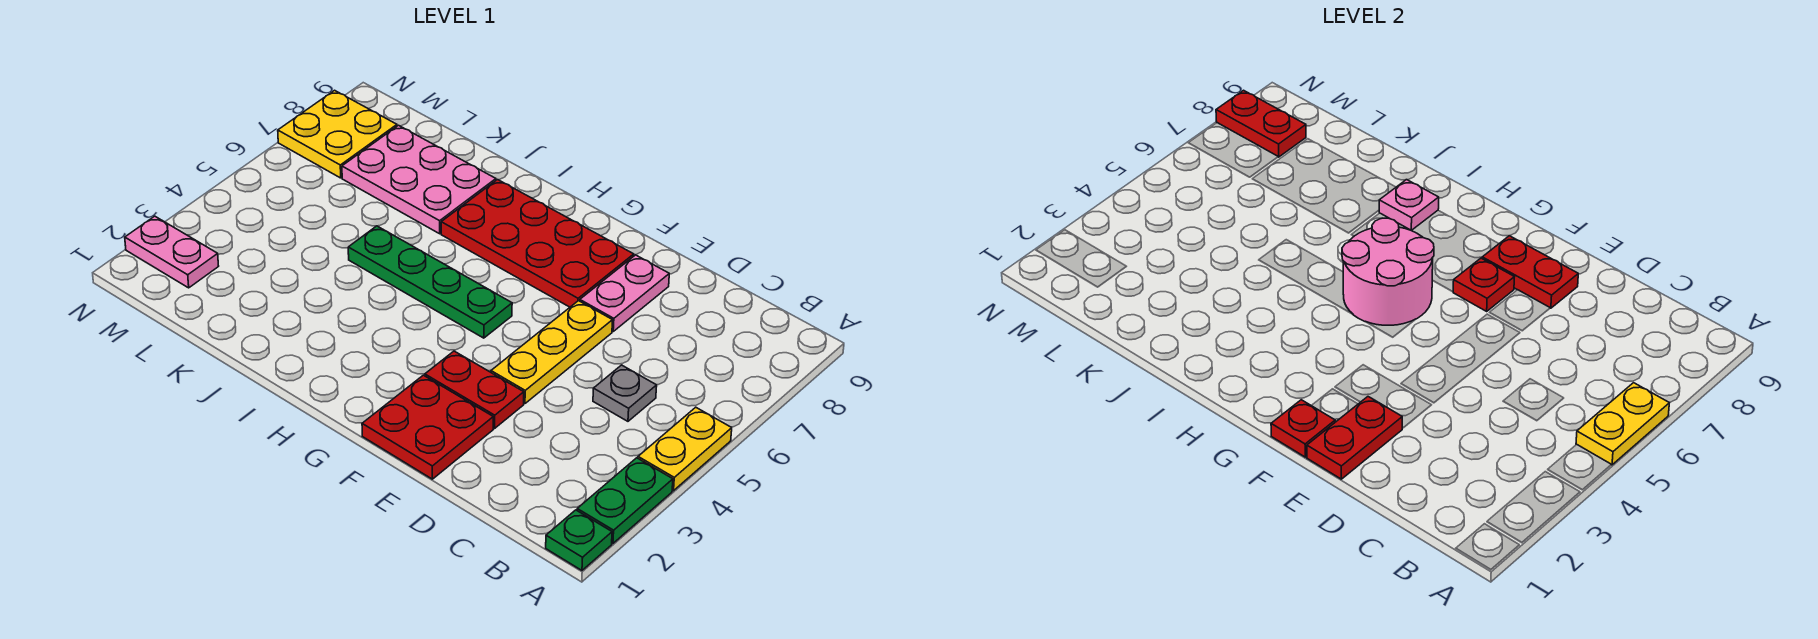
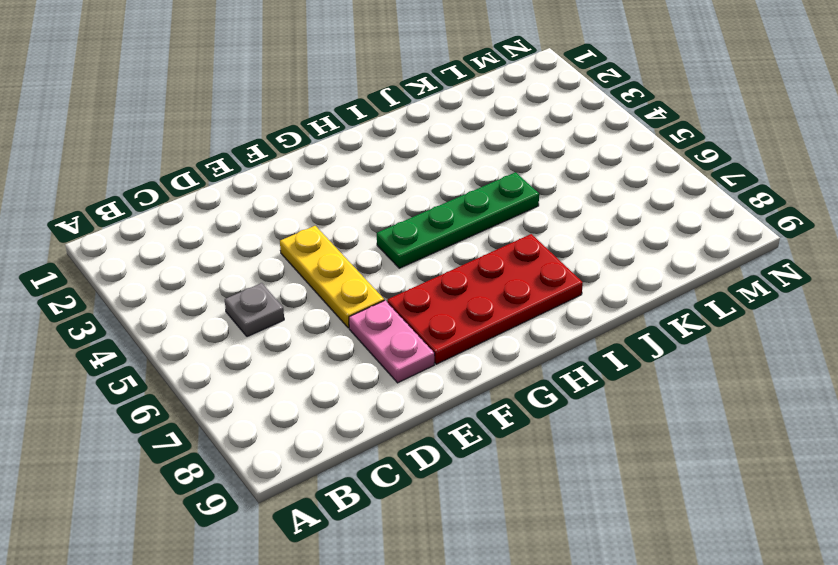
none -> green plate A1 level 1
none -> green plate A2:A3 level 1
none -> yellow plate A4:A5 level 1

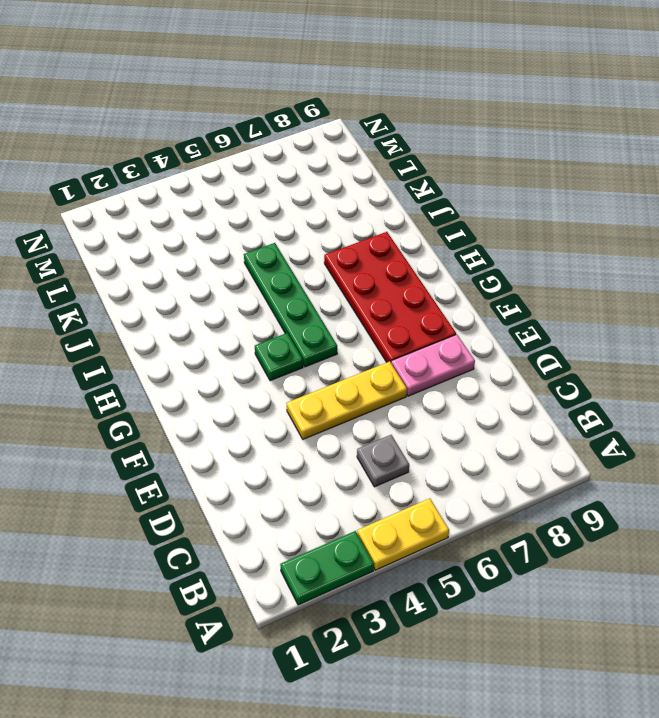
green plate G4 level 1 -> green plate A1 level 1
none -> red plate E1:F2 level 1
none -> red plate E3:F3 level 1
none -> pink plate J7:L8 level 1

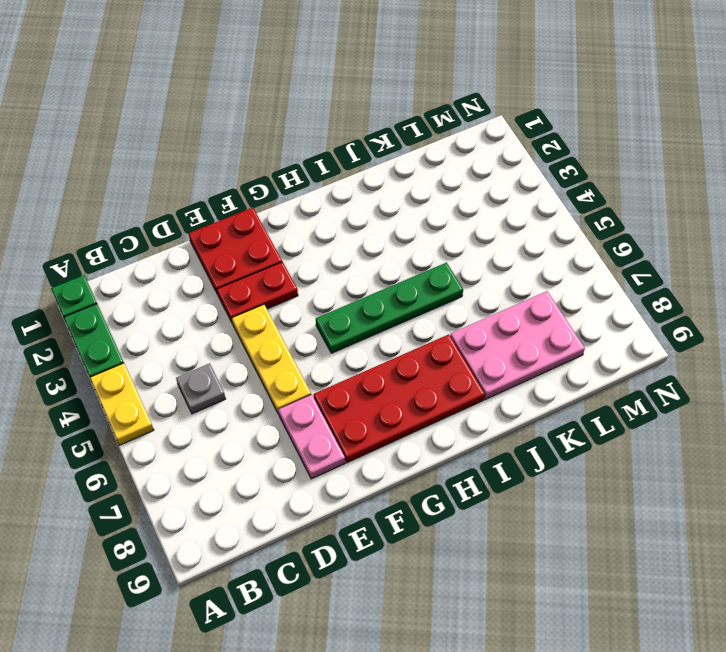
none -> pink plate M2:N2 level 1
none -> yellow plate M7:N8 level 1
none -> yellow plate A5:A6 level 2

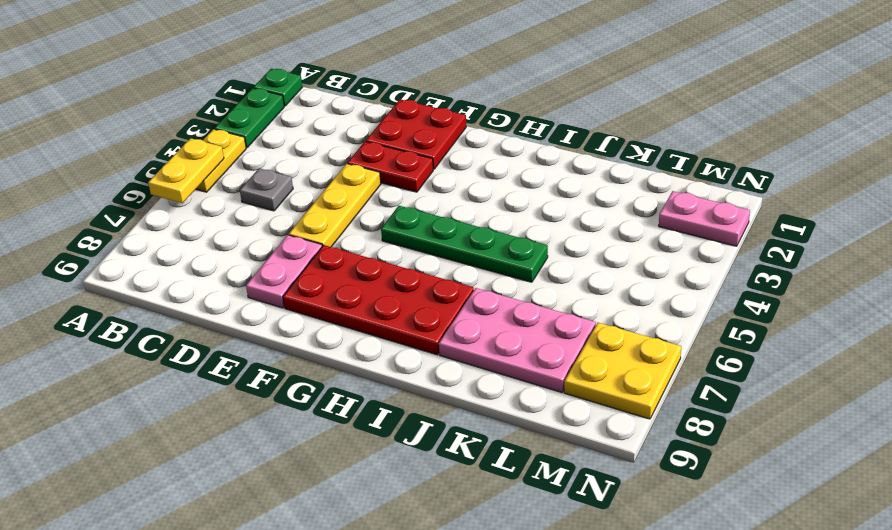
none -> red plate E1:E2 level 2
none -> red plate E8:F8 level 2
none -> red plate F1 level 2

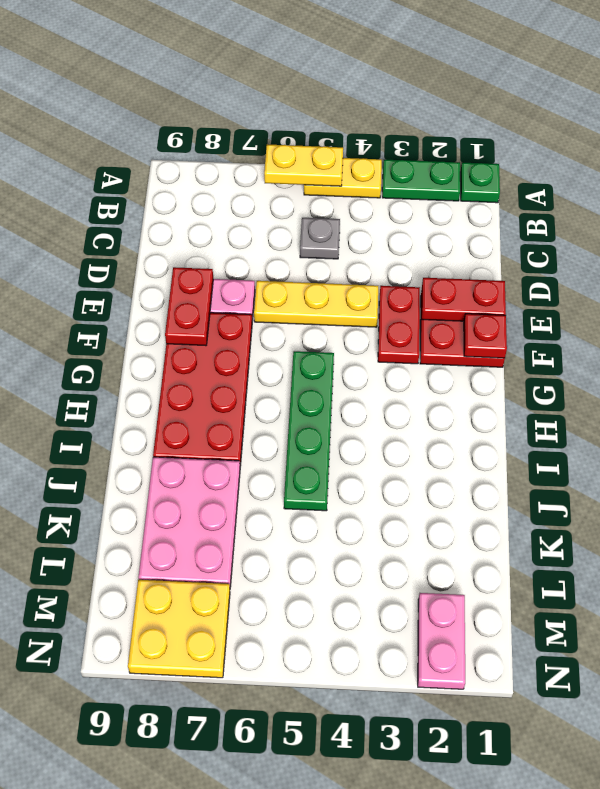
none -> red plate F7 level 2
none -> pink round brick G5:H6 level 2
none -> pink plate I8 level 2

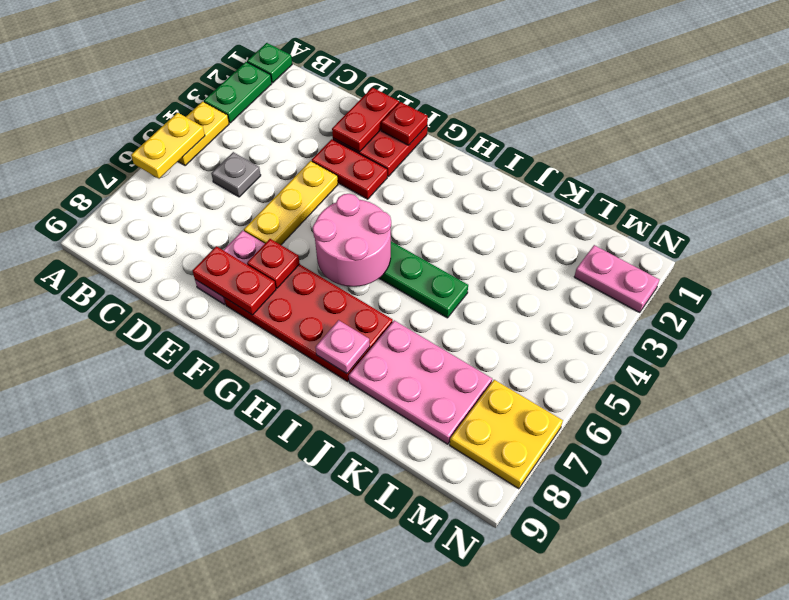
none -> red plate M8:N8 level 2

